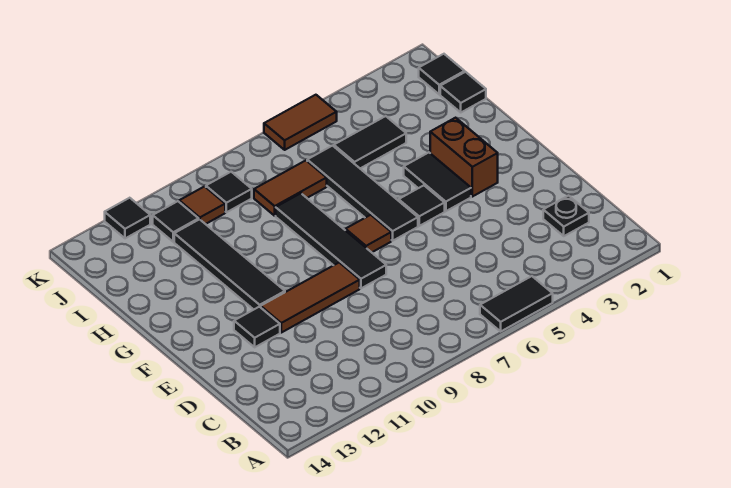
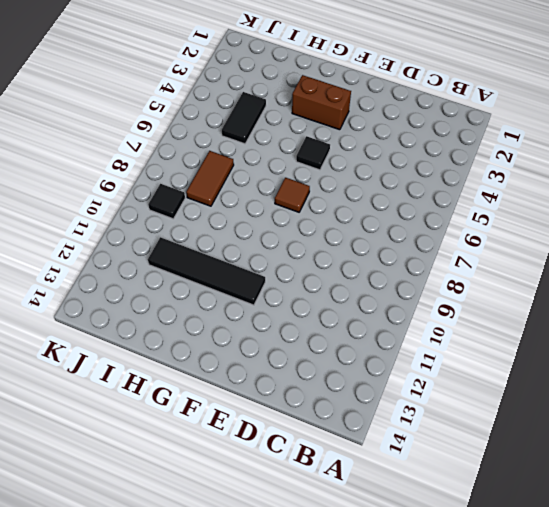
none -> black tile A5:A6 level 1
none -> black plate C2 level 1
none -> black tile E8:H8 level 1

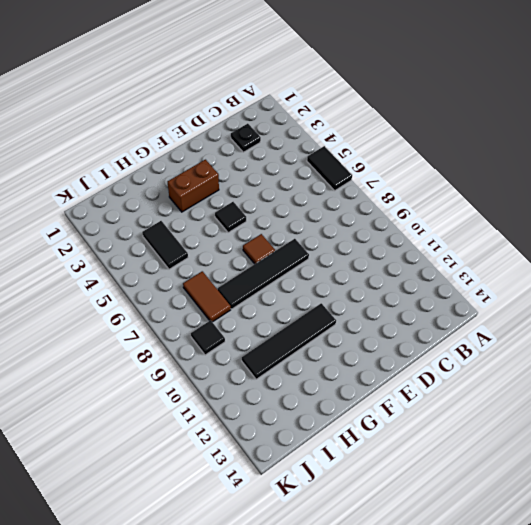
none -> brown tile E9:E11 level 1
none -> black tile E12 level 1
none -> black tile F4:G4 level 1

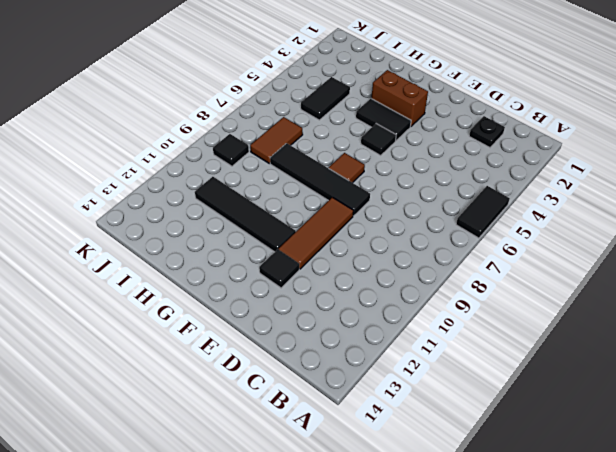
none -> black tile F6:I6 level 1
none -> black tile I1 level 1
none -> black tile J1 level 1

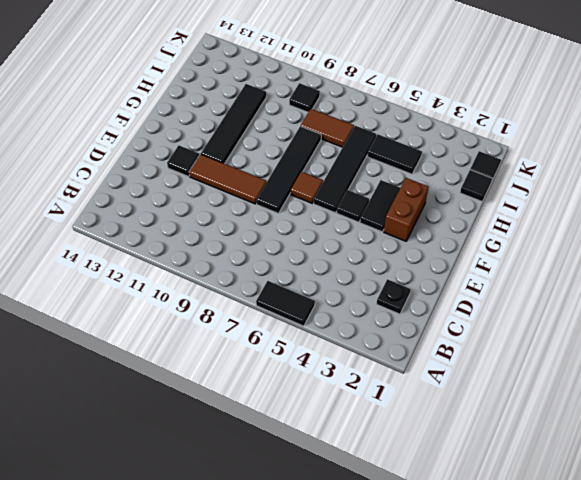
none -> brown tile J10 level 1
none -> black tile J11 level 1
none -> brown tile K5:K6 level 1

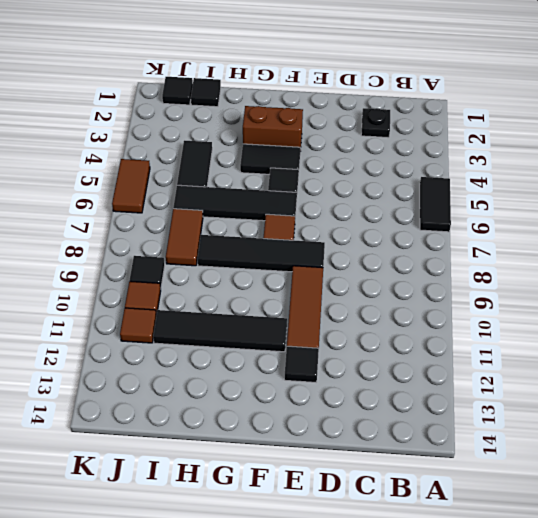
brown tile J11 level 1 -> black tile J11 level 1
none -> black tile K12 level 1

